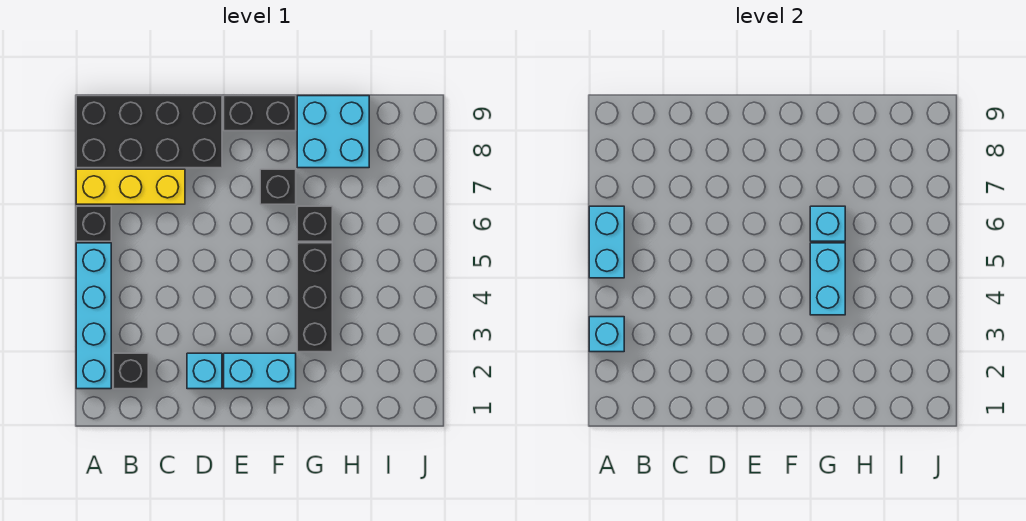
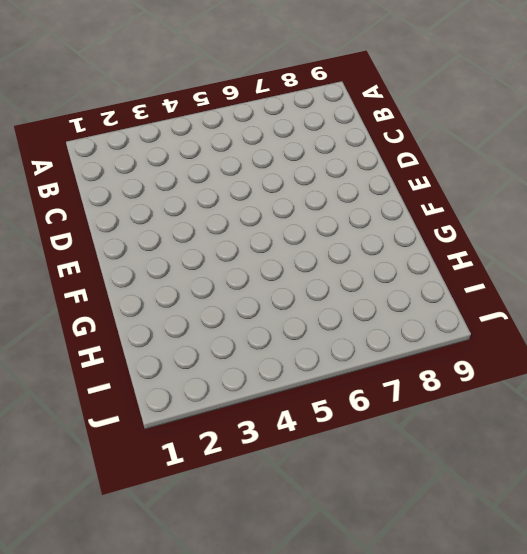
none -> cyan brick A2:A5 level 1
none -> black brick A6 level 1
none -> yellow brick A7:C7 level 1

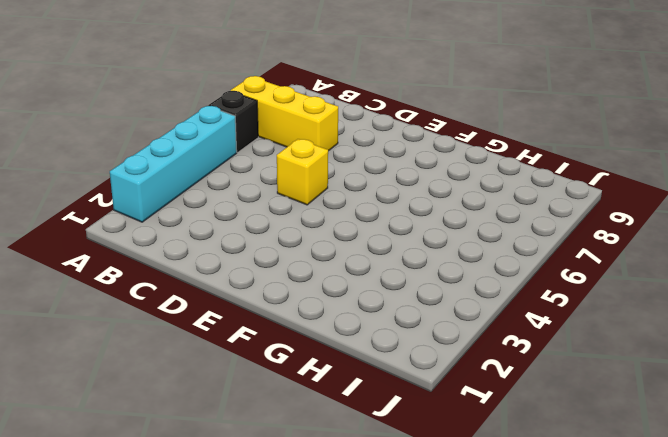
yellow brick D5 level 1 -> none
none -> black brick A8:D9 level 1
none -> black brick B2 level 1
none -> cyan brick D2 level 1

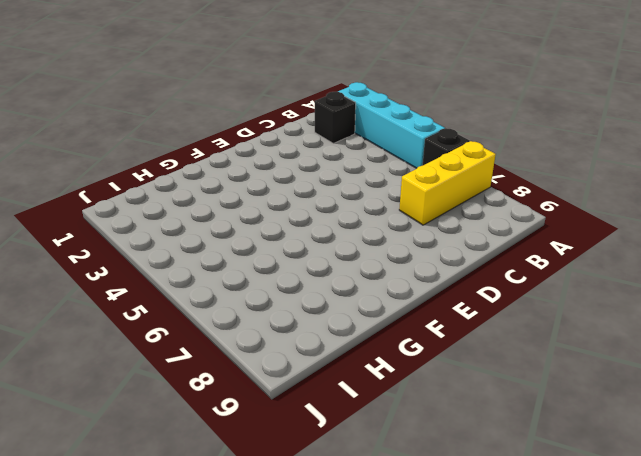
none -> black brick A8:D9 level 1
none -> cyan brick D2 level 1
none -> cyan brick E2:F2 level 1

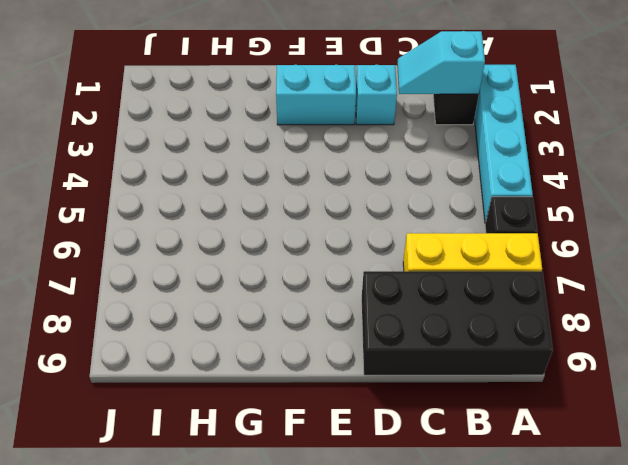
cyan slope B2:C2 level 2 top B -> none
none -> black brick E9:F9 level 1
none -> black brick F7 level 1
none -> black brick G3:G5 level 1

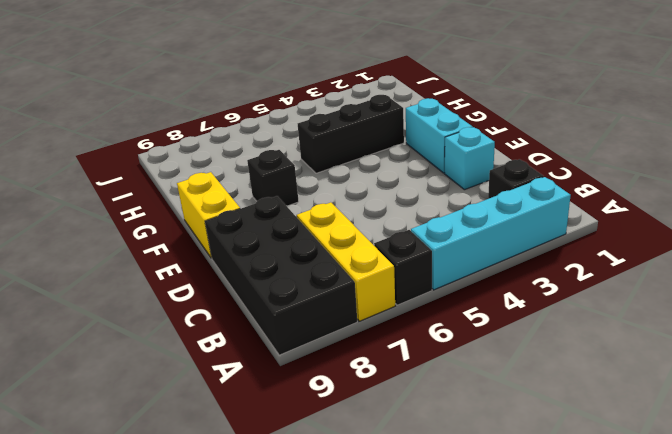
yellow brick E9:F9 level 1 -> black brick E9:F9 level 1
none -> black brick G6 level 1
none -> cyan brick G8:H9 level 1
none -> cyan brick A3 level 2

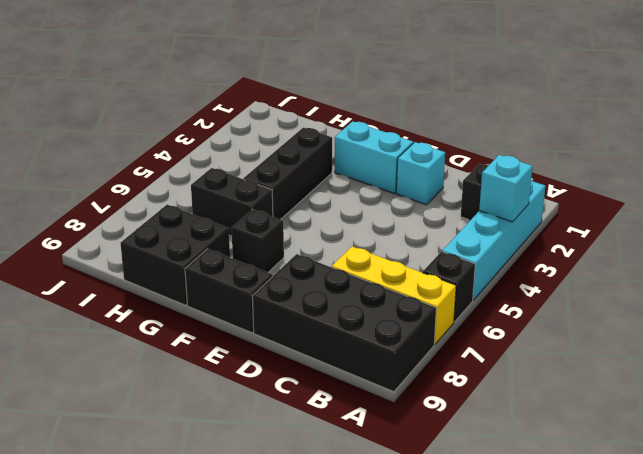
black brick G6:H6 level 1 -> black brick G6 level 1
black brick G8:H9 level 1 -> cyan brick G8:H9 level 1
none -> cyan brick A5:A6 level 2
none -> cyan brick G4:G5 level 2
none -> cyan brick G6 level 2

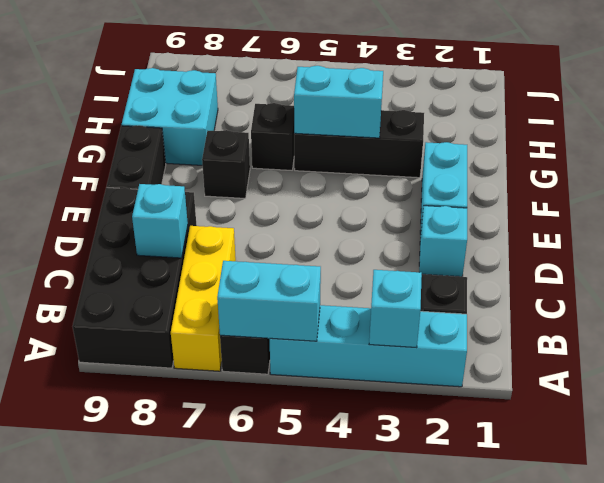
cyan brick C8 level 2 -> cyan brick G6 level 2

